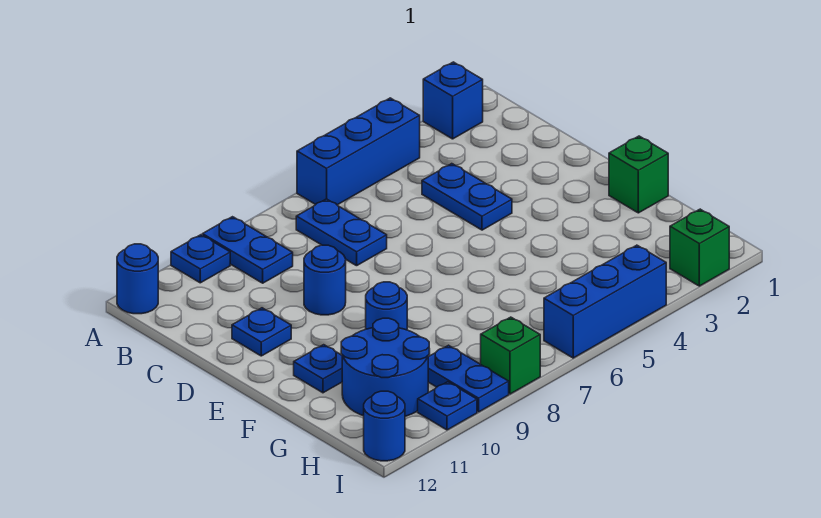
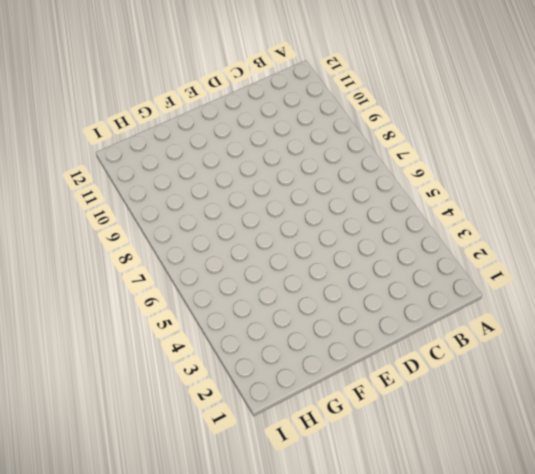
none -> blue brick A2 level 1
none -> blue brick A4:A6 level 1
none -> blue plate A9:B9 level 1

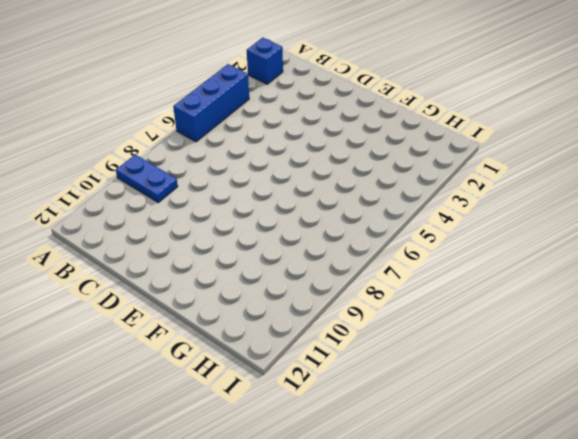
none -> blue plate A10 level 1
none -> blue round brick A12 level 1
none -> blue plate B7:C7 level 1

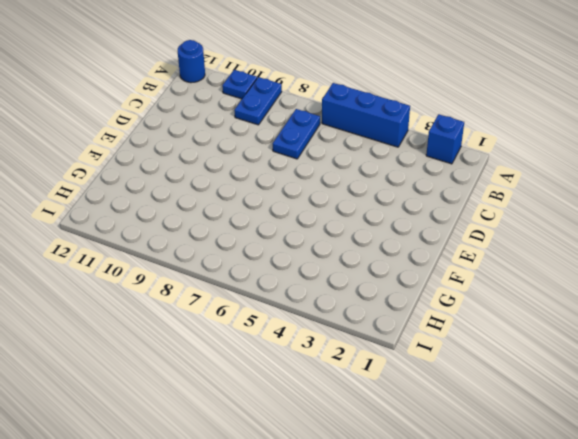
none -> blue plate C4:D4 level 1
none -> blue round brick D9 level 1
none -> blue plate D11 level 1

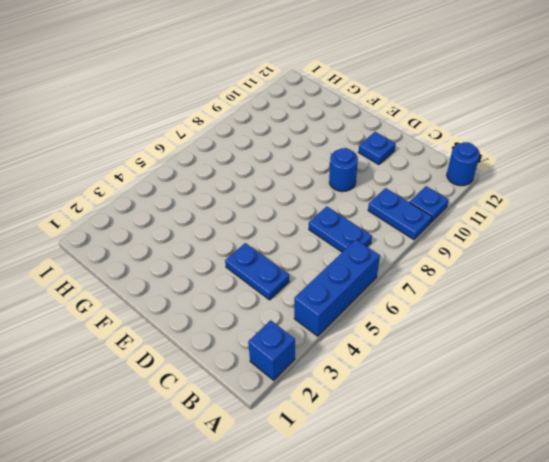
none -> green brick F1 level 1
none -> blue round brick F9 level 1
none -> blue plate F11 level 1

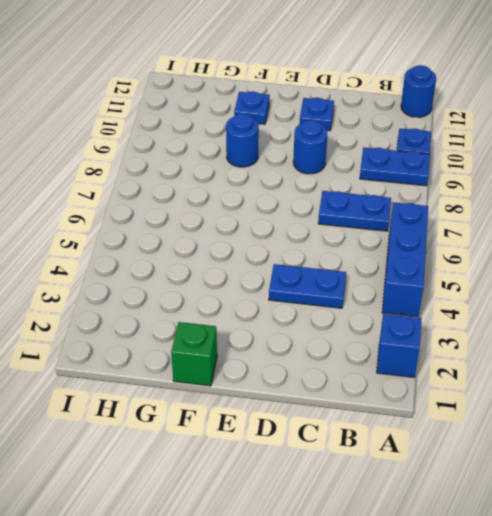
none -> blue round brick G10:H11 level 1
none -> blue plate H9:I9 level 1
none -> green brick I2 level 1

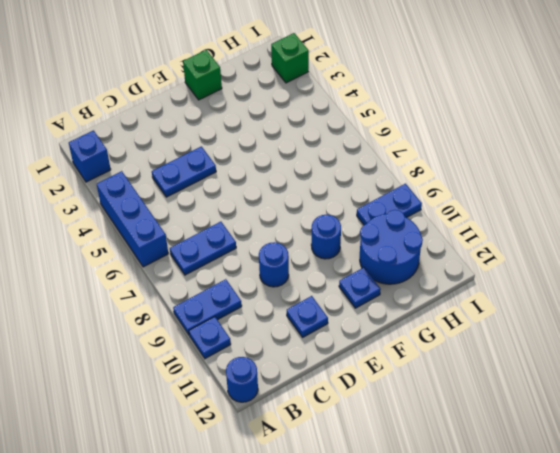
none -> blue brick I4:I6 level 1
none -> green brick I8 level 1
none -> blue plate I10 level 1

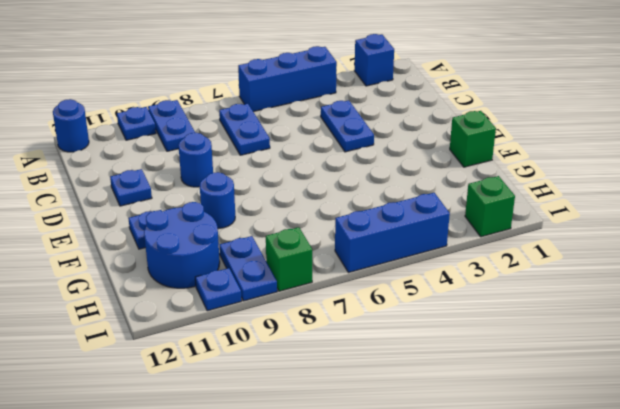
none -> blue round brick I12 level 1

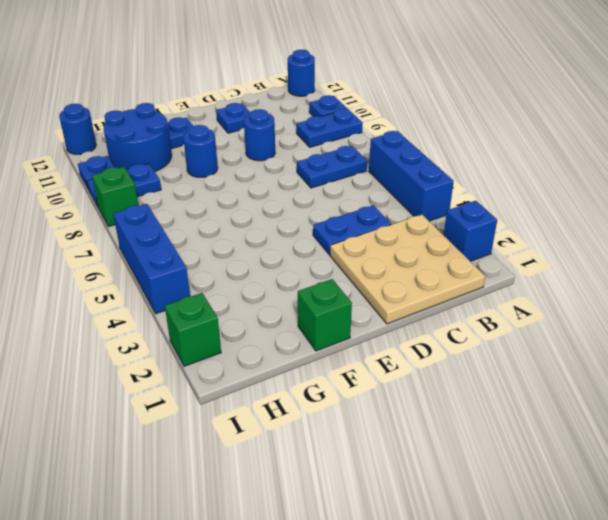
tan plate B1:D3 level 1 -> none

